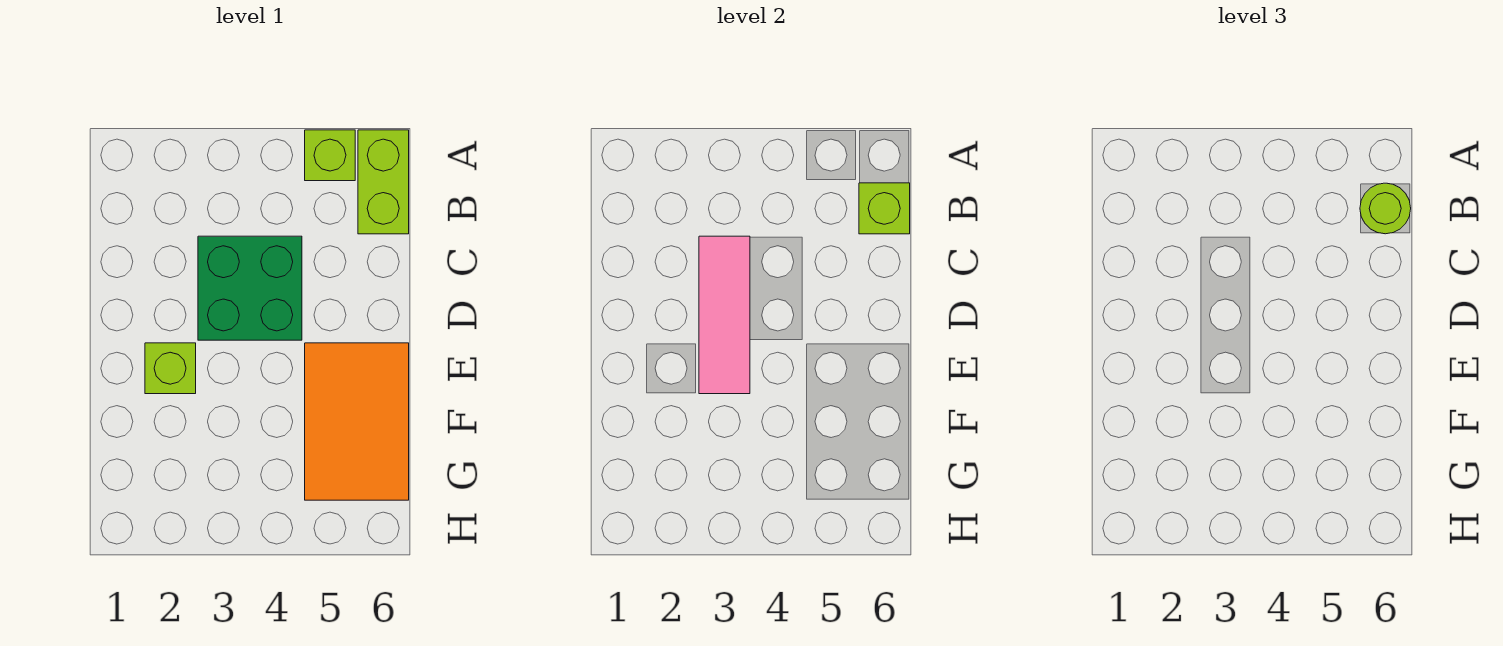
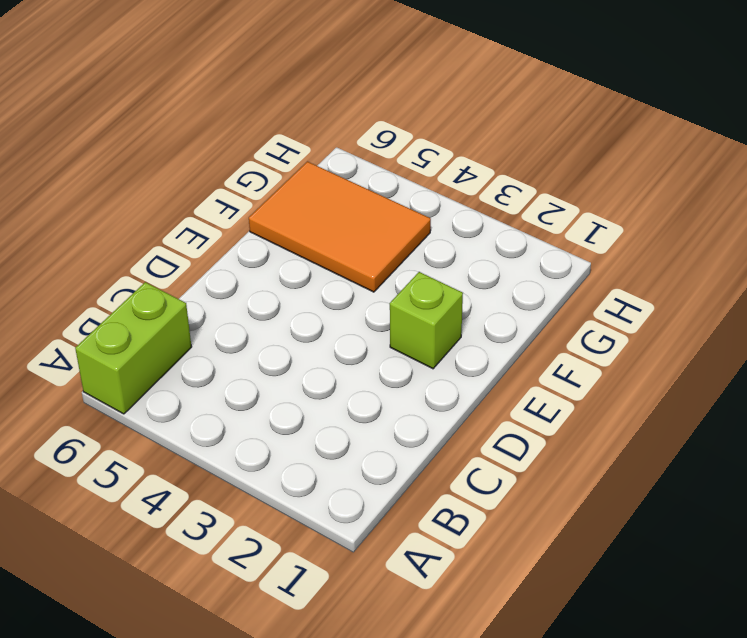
orange tile F4:G6 level 1 -> orange tile E5:G6 level 1
none -> lime brick A5 level 1
none -> green brick C3:D4 level 1

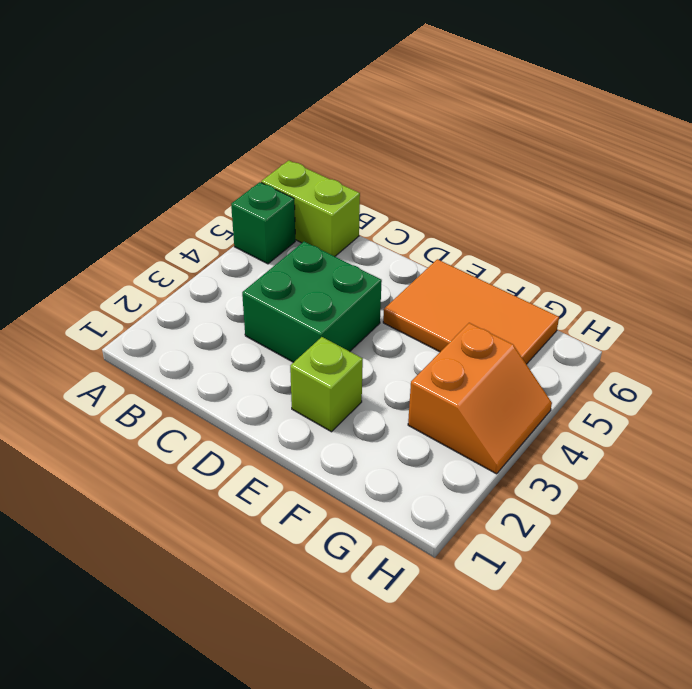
green brick A5 level 1 -> lime brick A5 level 1
orange slope G3:H4 level 1 top G -> none
none -> lime brick B6 level 2
none -> pink tile C3:E3 level 2

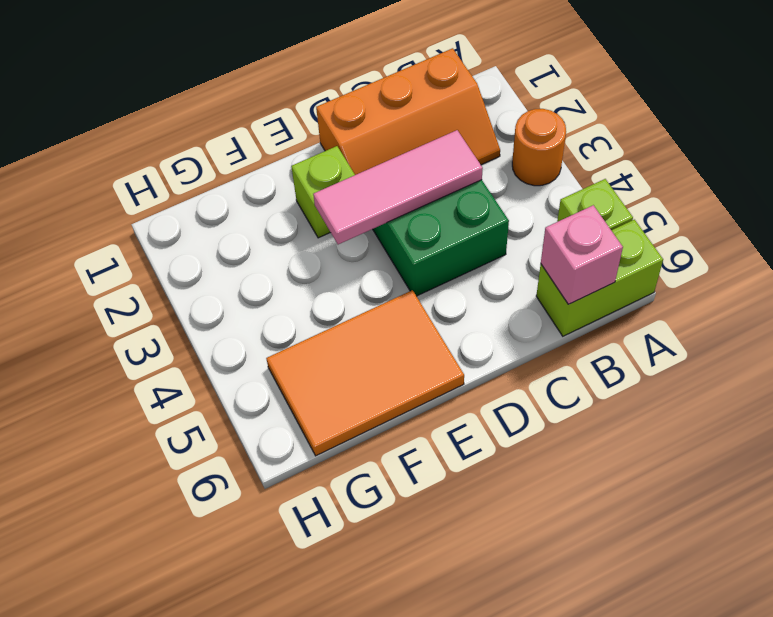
orange round brick A3 level 1 -> none
orange slope B1:D2 level 1 top 1 -> none
pink brick B6 level 2 -> lime brick B6 level 2
none -> lime round brick B6 level 3

